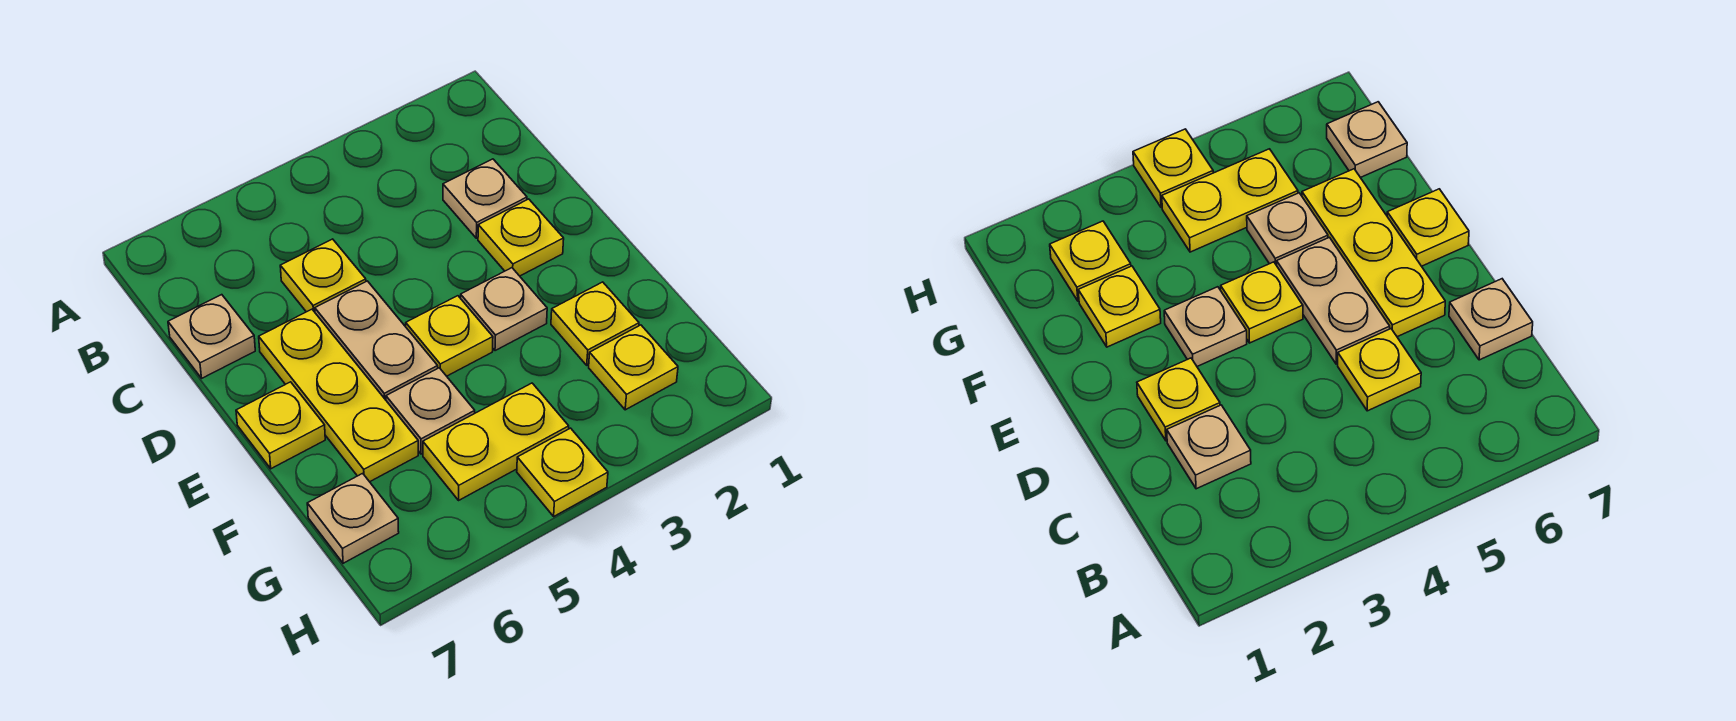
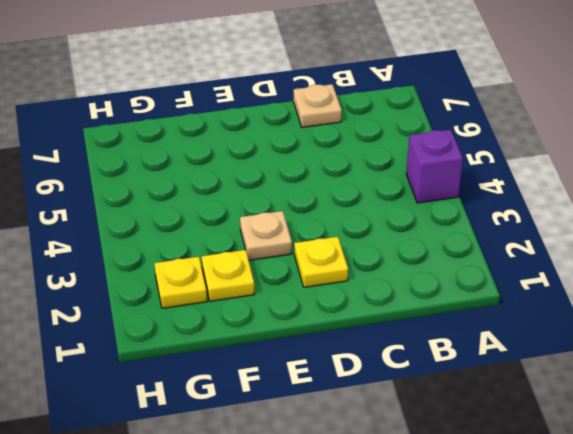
purple brick A4 level 1 -> none
none -> tan plate C2 level 1
none -> yellow plate C5 level 1
none -> tan plate D5:E5 level 1

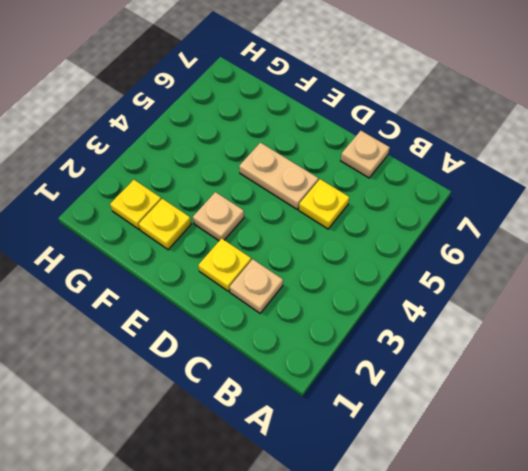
none -> yellow plate D6:F6 level 1
none -> yellow plate E4 level 1
none -> yellow plate E7 level 1

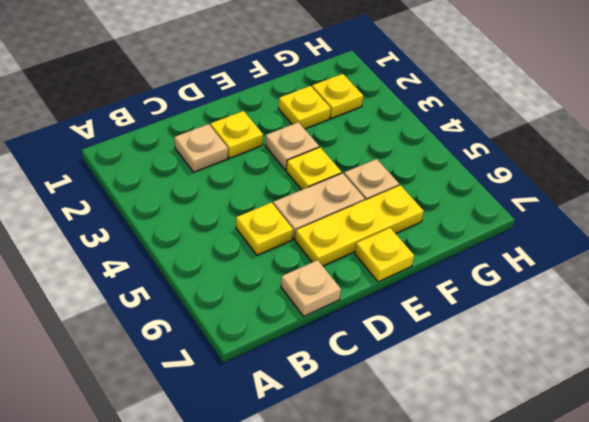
none -> yellow plate G4:G5 level 1
none -> tan plate G7 level 1
none -> yellow plate H4 level 1

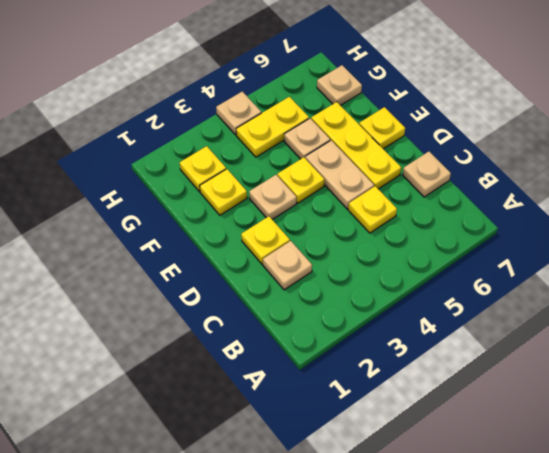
tan plate H4 level 1 -> yellow plate H4 level 1

